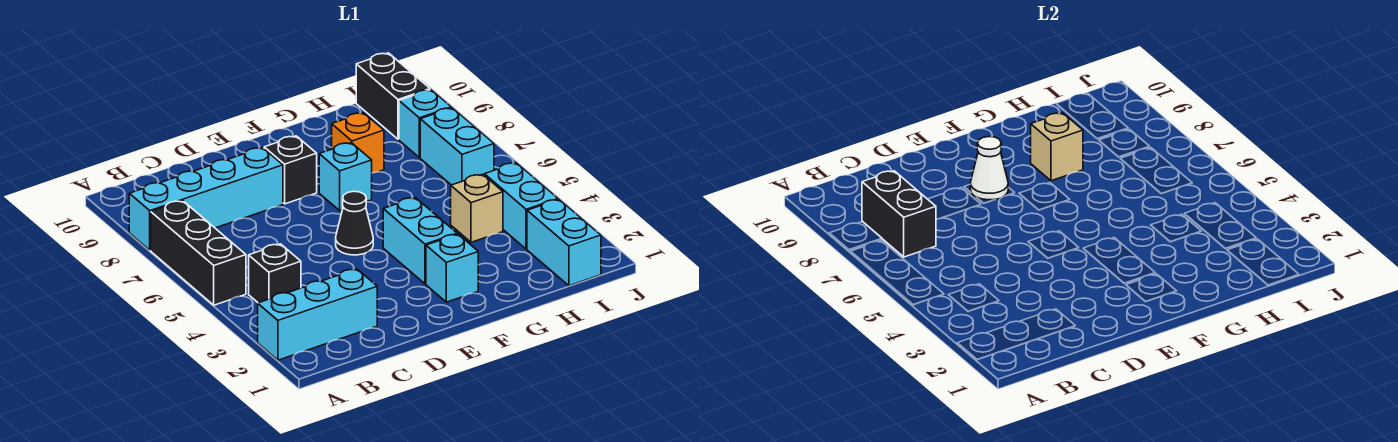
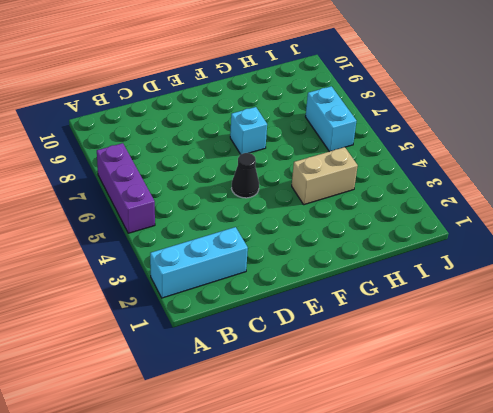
purple brick A5:A7 level 1 -> black brick A5:A7 level 1
tan brick G4:H4 level 1 -> tan brick H4 level 1
none -> cyan brick A8:D8 level 1
none -> black brick B4 level 1
none -> black brick E8 level 1

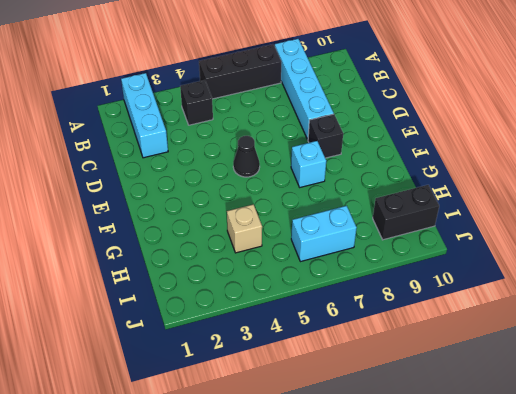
none -> cyan brick F2 level 1
none -> cyan brick F3:F4 level 1
none -> orange brick G8 level 1

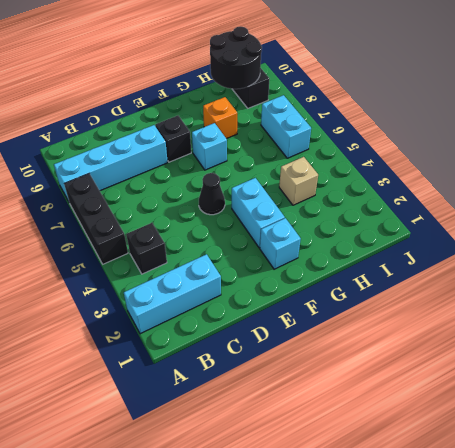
black round brick H9:I10 level 2 -> none
none -> cyan brick I1:I2 level 1
none -> cyan brick I3:I4 level 1
none -> cyan brick I8 level 1

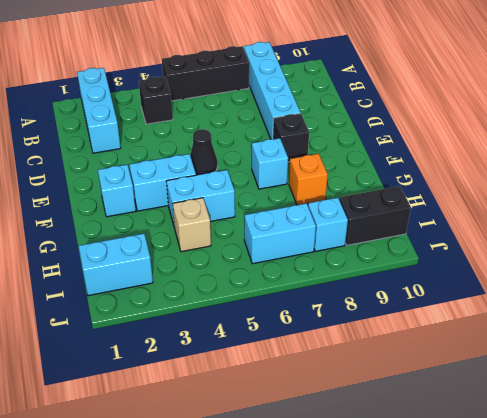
cyan brick G4:G5 level 1 -> cyan brick I3:I4 level 1
none -> black brick B7:B8 level 2
none -> white cone E8 level 2
none -> tan brick G8 level 2

